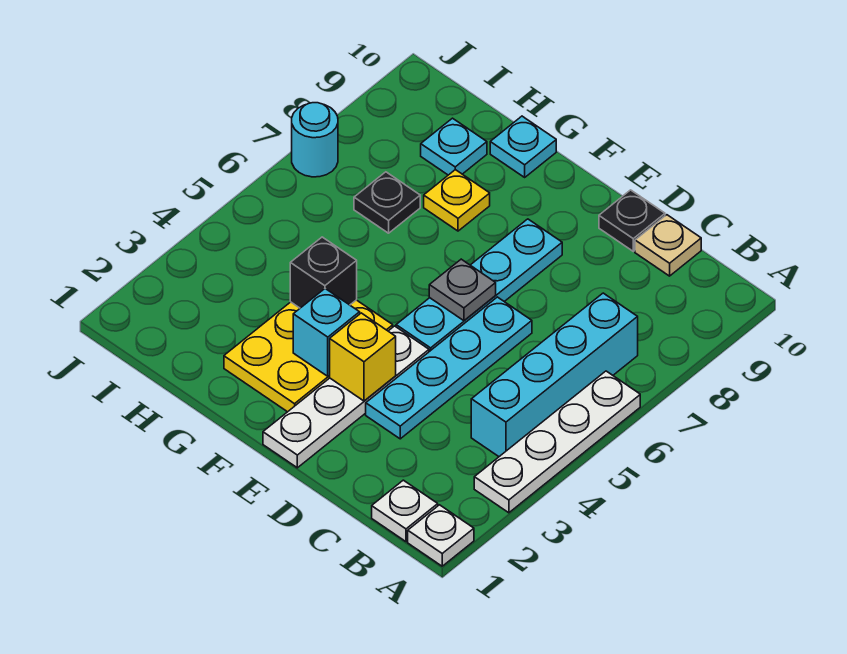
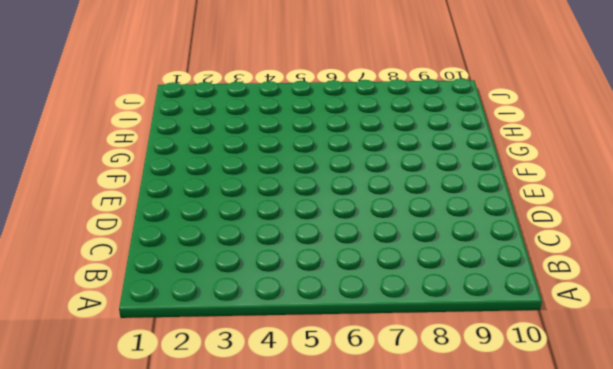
none -> white plate A1 level 1
none -> white plate A3:A6 level 1
none -> white plate B1 level 1

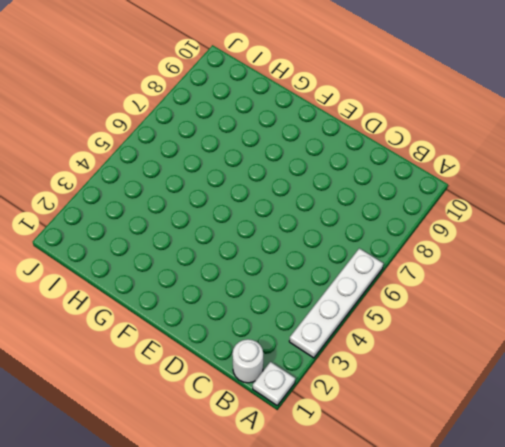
white round brick B1 level 1 -> white plate B1 level 1
none -> cyan brick B4:B7 level 1
none -> tan plate C10 level 1
none -> cyan plate D3:D6 level 1

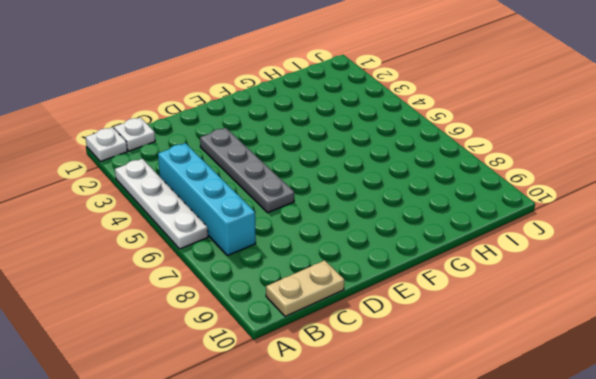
tan plate B10:C10 level 1 -> tan plate C10 level 1
grey plate D3:D6 level 1 -> cyan plate D3:D6 level 1
none -> black plate D10 level 1
none -> white plate E1:E4 level 1
none -> cyan plate E5:E8 level 1

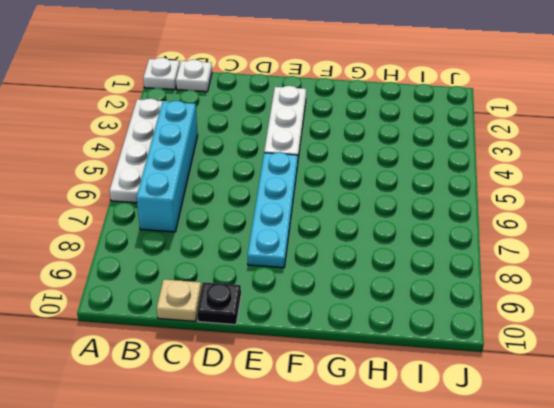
white plate E2:E4 level 1 -> white plate E1:E4 level 1
none -> cyan plate D3:D6 level 1
none -> yellow plate F2:G4 level 1
none -> yellow plate G8 level 1

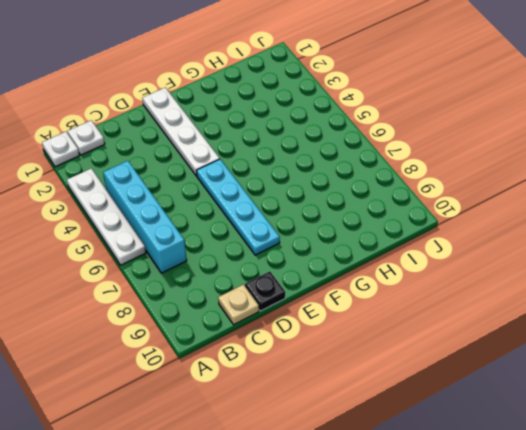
none -> cyan plate D3:D6 level 1
none -> yellow plate F2:G4 level 1
none -> yellow plate G8 level 1

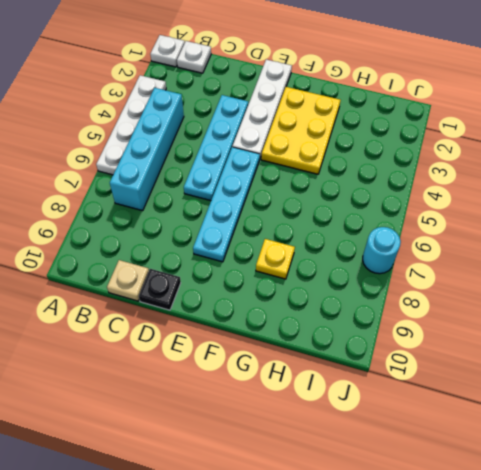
none -> cyan plate G10 level 1
none -> black plate H7 level 1
none -> cyan plate H9 level 1

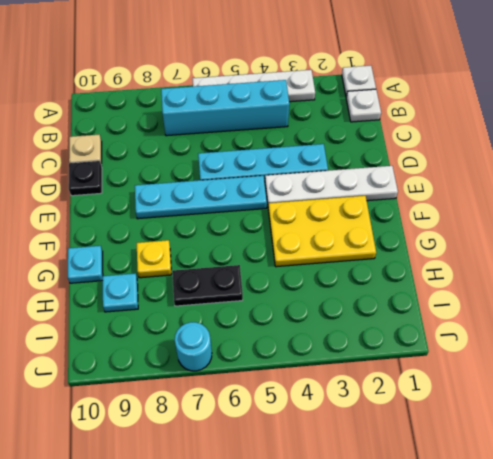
black plate H6:H7 level 1 -> black plate H7 level 1
none -> yellow brick E3 level 2
none -> grey plate E6 level 2
none -> cyan brick F3 level 2

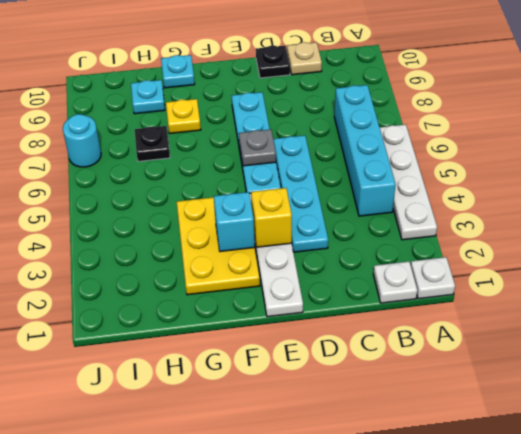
none -> black brick G4 level 2

